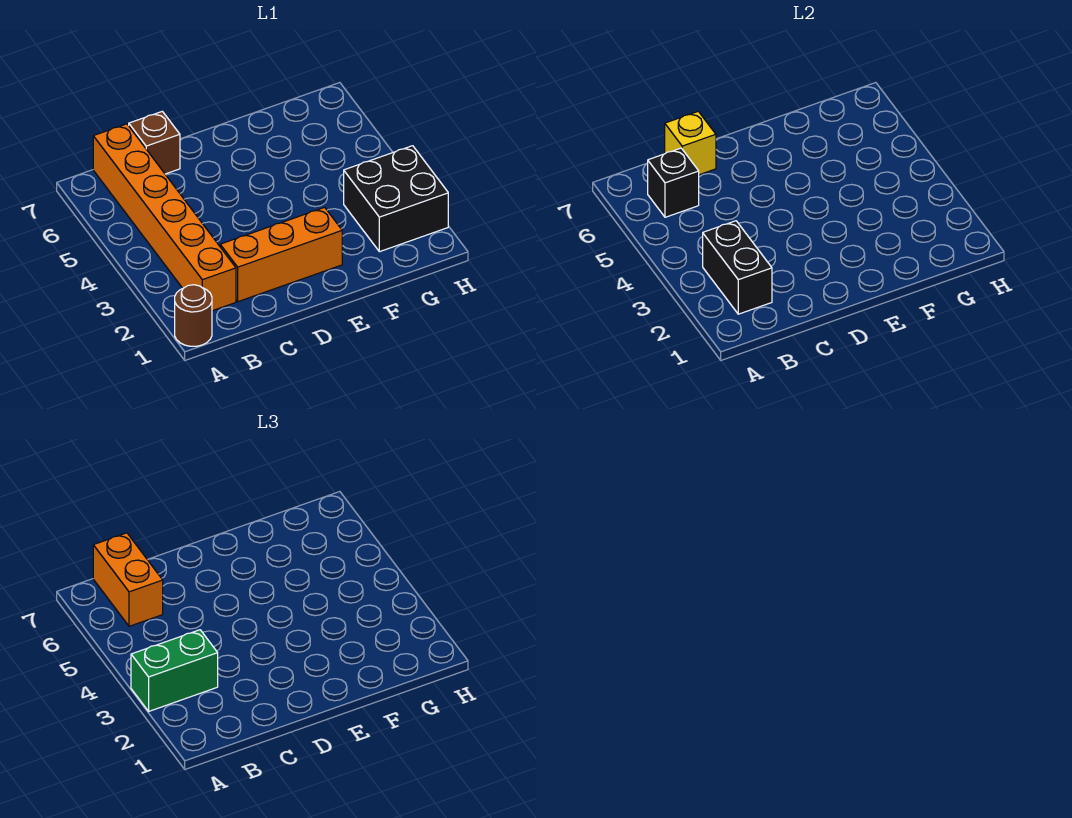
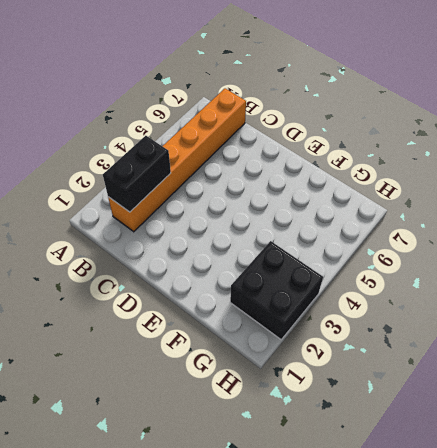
none -> brown round brick A1 level 1
none -> orange brick C2:E2 level 1

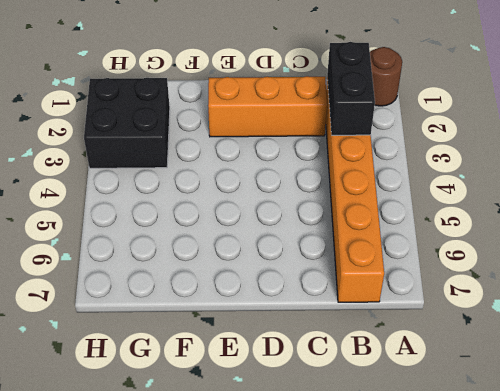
none -> brown brick C7 level 1
none -> black brick B6 level 2

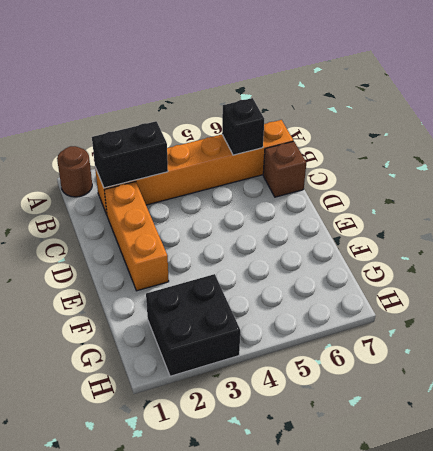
none -> yellow brick C7 level 2
none -> green brick A3:B3 level 3

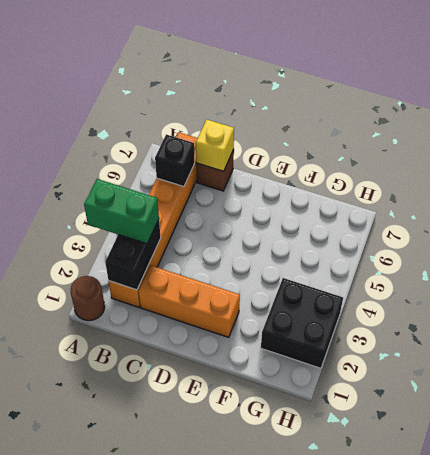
none -> orange brick B6:B7 level 3

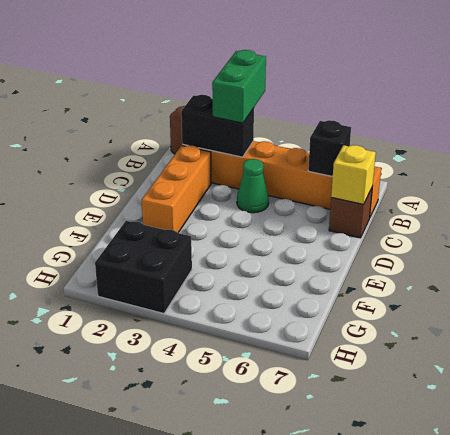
green cone C4 level 1 -> none
none -> orange brick B6:B7 level 3

